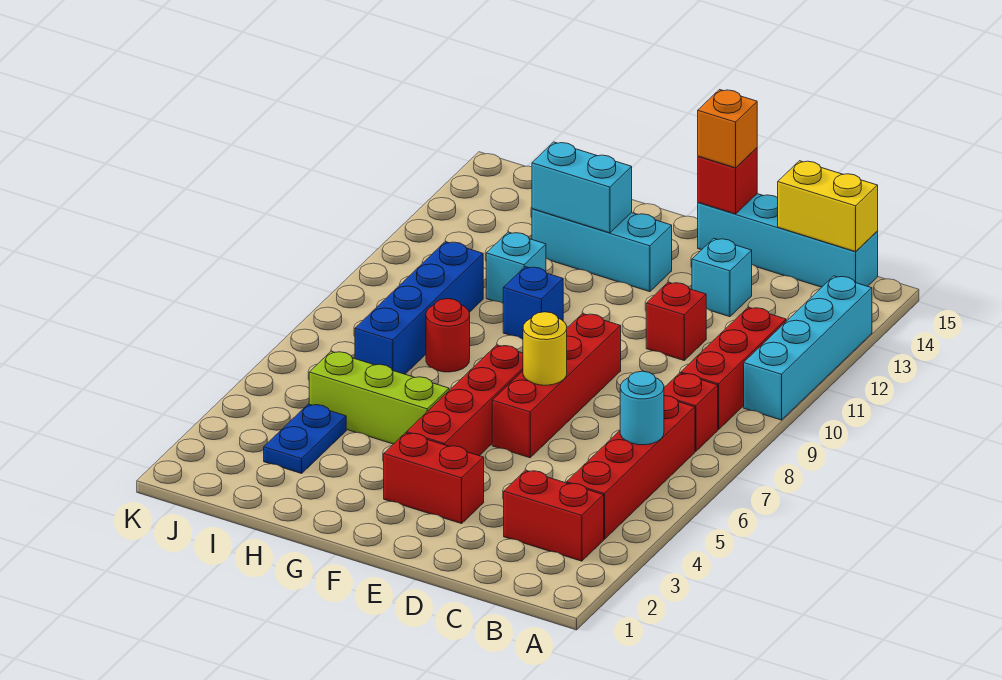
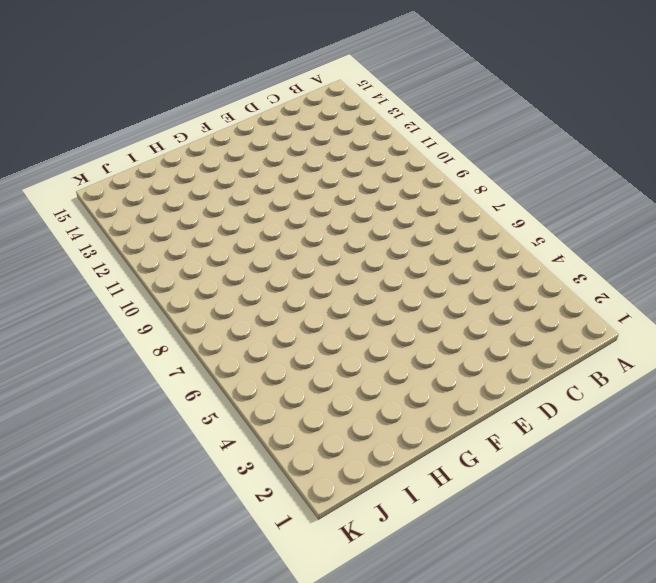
none -> cyan brick A10:A13 level 1
none -> red brick B3:C3 level 1
none -> red brick B4:B7 level 1

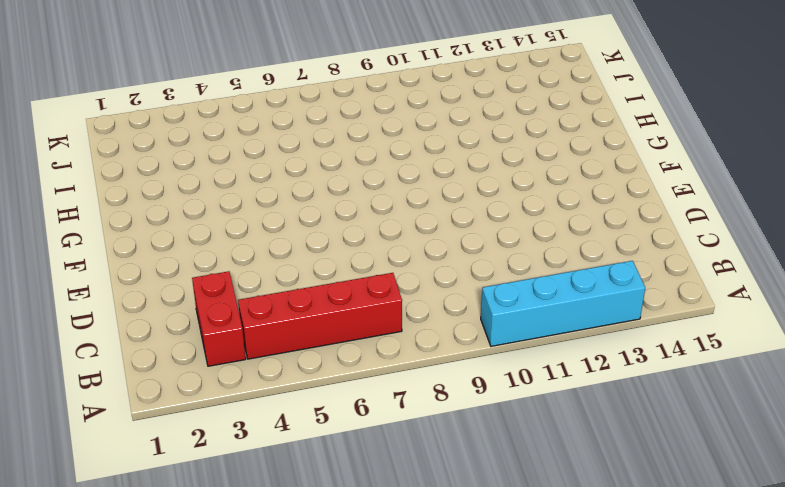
none -> red brick B8 level 1
none -> red brick B9:B11 level 1
none -> cyan brick B15:E15 level 1

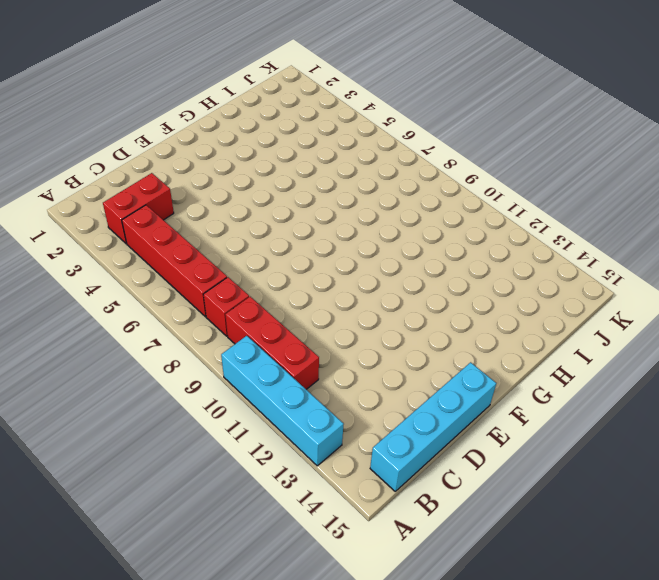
none -> red brick D11 level 1
none -> cyan brick D13 level 1
none -> red brick E3:F3 level 1

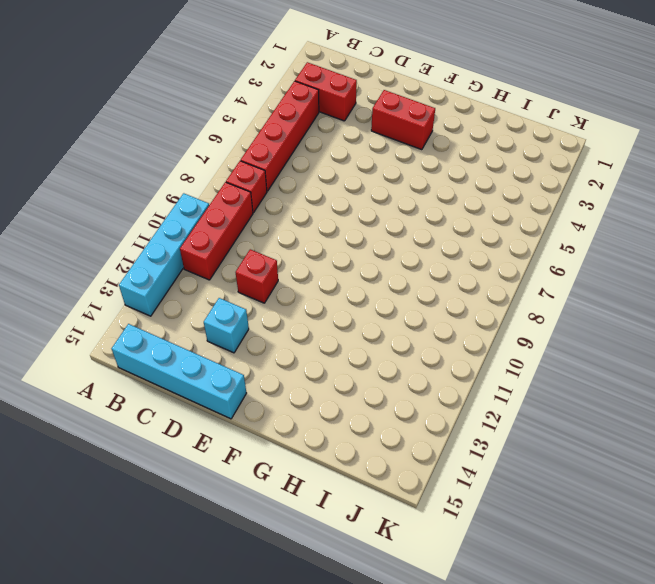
none -> red brick E6:E9 level 1
none -> red brick F4:F7 level 1
none -> cyan brick F13:H13 level 1

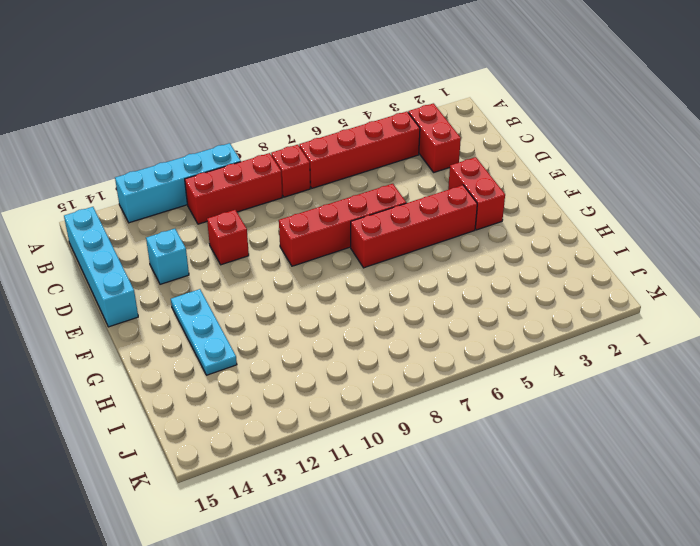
cyan plate F13:H13 level 1 -> cyan brick F13:H13 level 1
none -> lime brick G5:I5 level 1
none -> blue brick G10 level 1
none -> red round brick H8 level 1

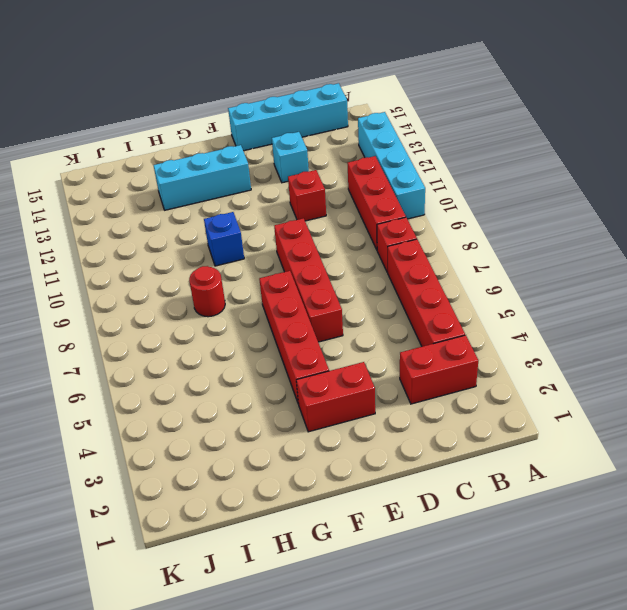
none -> lime brick G5:I5 level 1
none -> cyan brick H11 level 1
none -> blue plate I3:I4 level 1

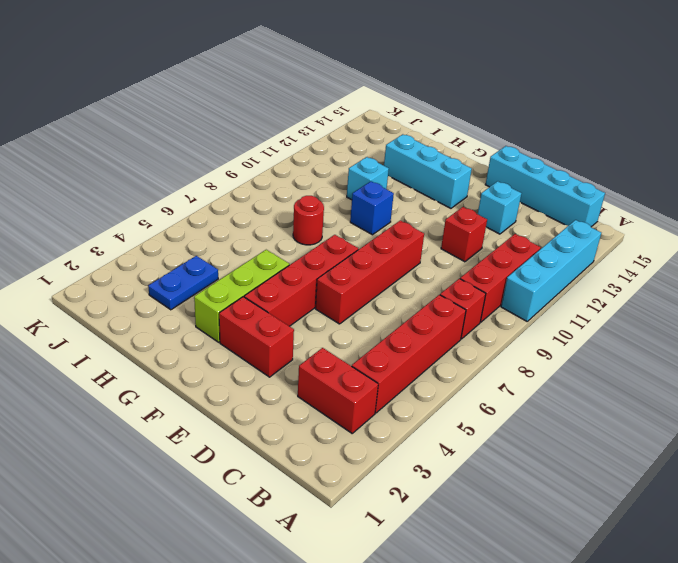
lime brick G3:G5 level 1 -> lime brick G5:I5 level 1
none -> blue brick I7:I10 level 1
none -> cyan round brick B6 level 2
none -> yellow brick B15:C15 level 2

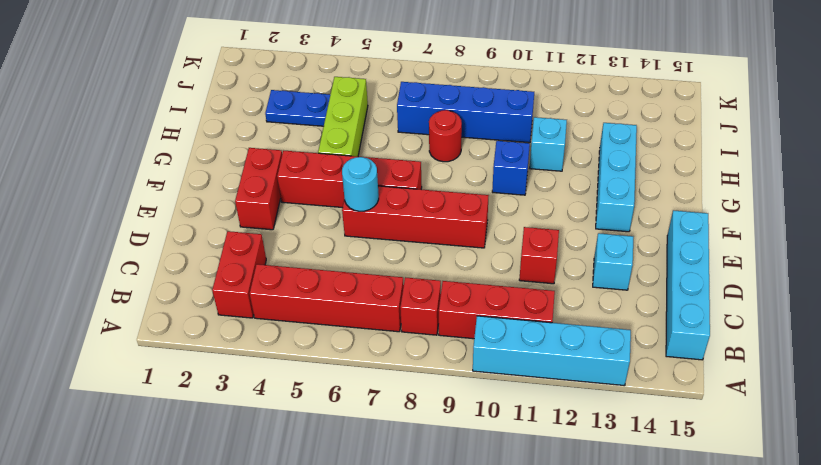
cyan round brick E6 level 2 -> cyan round brick B6 level 2
none -> yellow brick B15:C15 level 2
none -> yellow round brick E7 level 2
none -> red brick E15 level 2

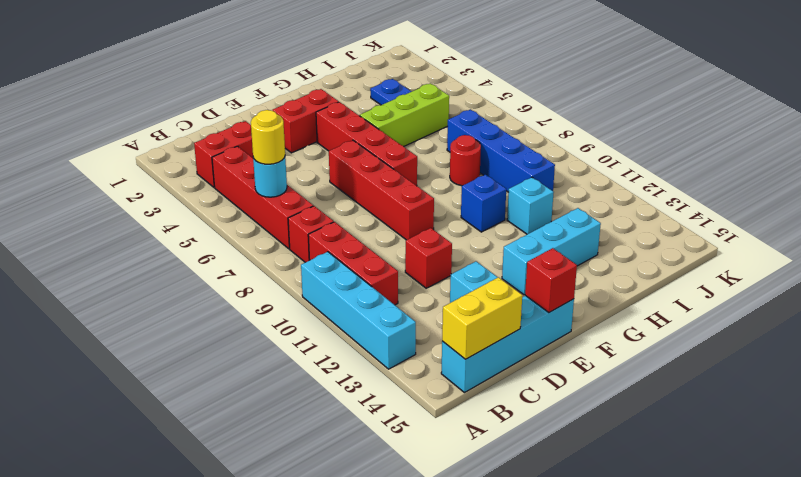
yellow round brick B6 level 3 -> yellow round brick E7 level 2
none -> cyan brick G13:H13 level 2
none -> orange brick E15 level 3

